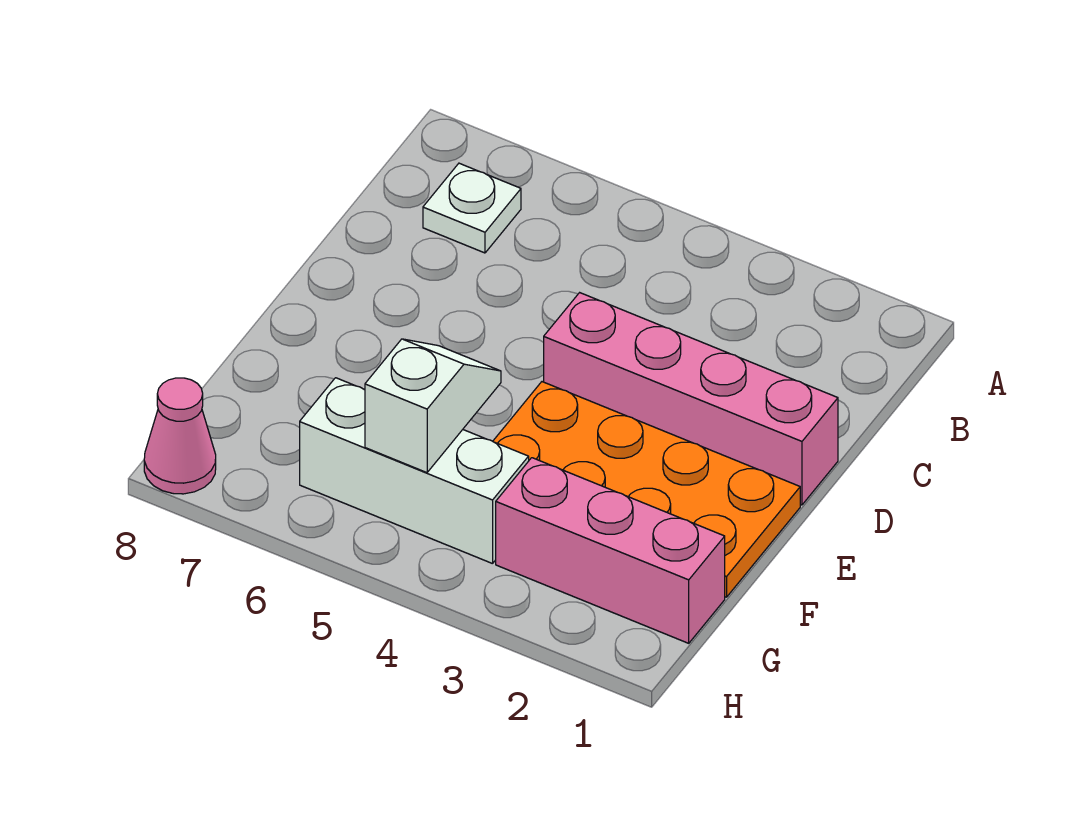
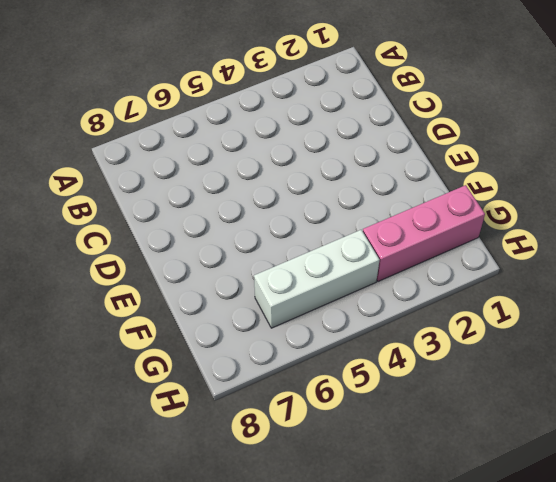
none -> white plate B7 level 1
none -> pink brick D1:D4 level 1

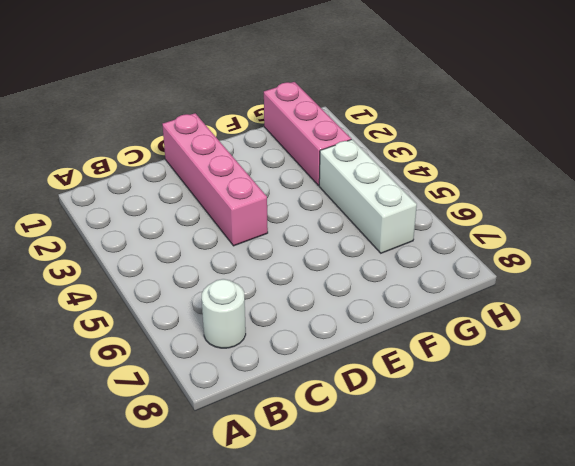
white round brick B7 level 1 -> white plate B7 level 1
none -> orange plate E1:F4 level 1
none -> pink cone H8 level 1

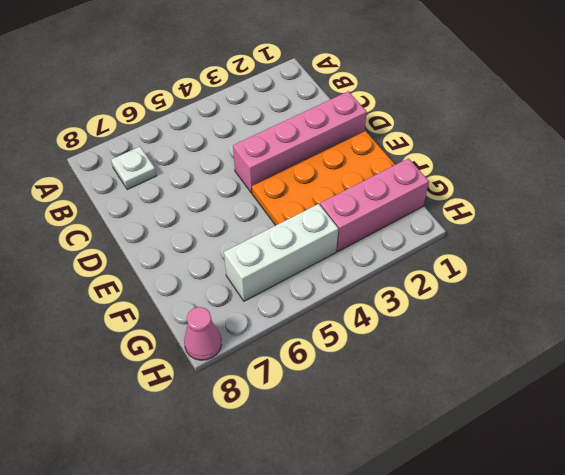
none -> white slope F5:G5 level 2 top G

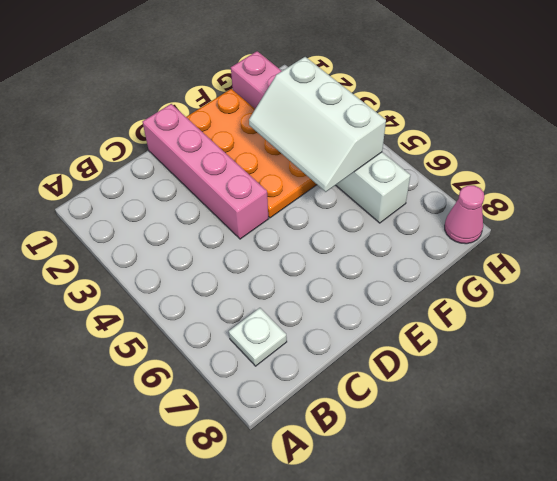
white slope F3:G5 level 2 top G -> white slope F5:G5 level 2 top G

